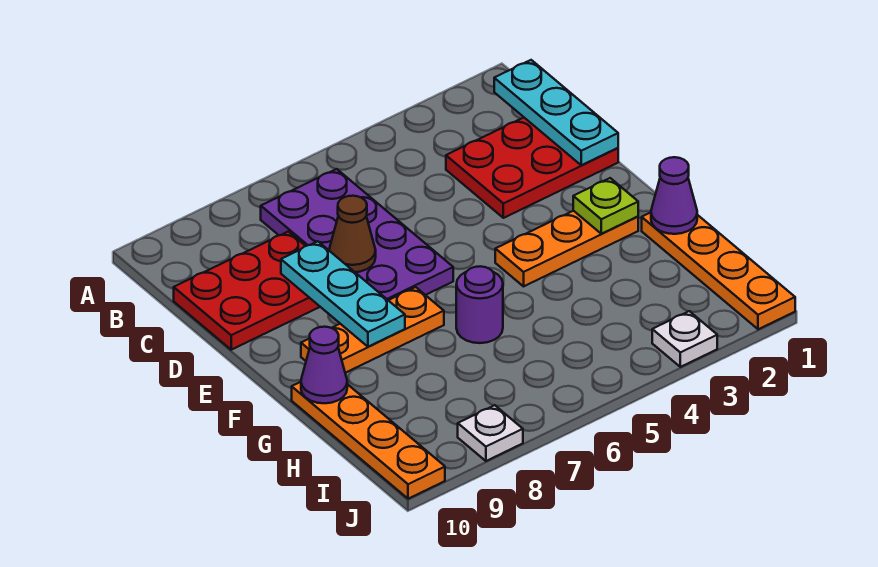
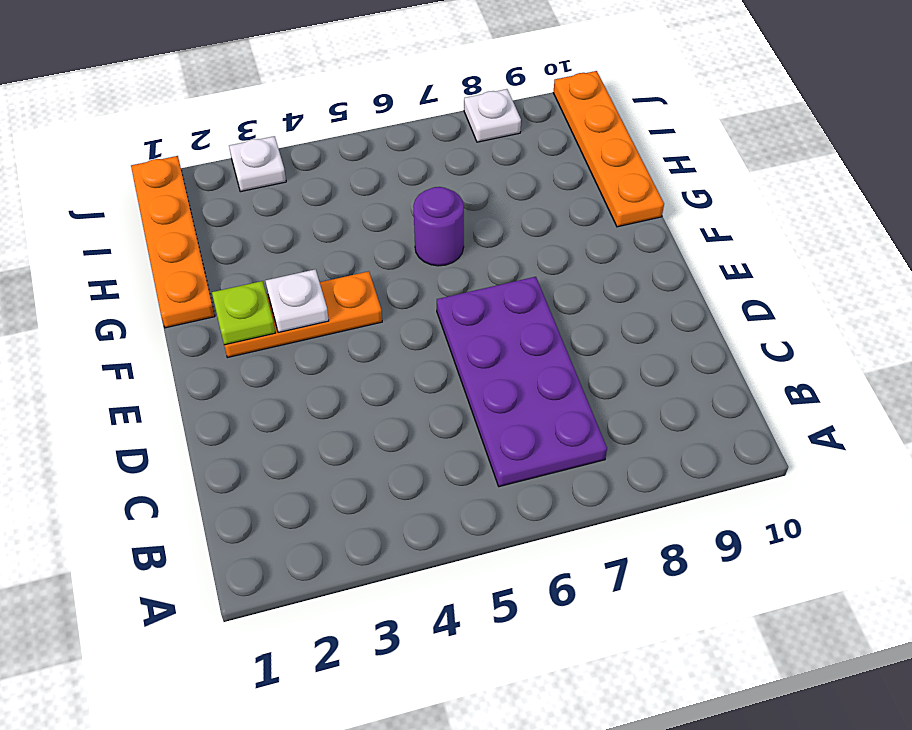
white plate F3 level 2 -> none
none -> red plate C1:D3 level 1
none -> red plate C8:D10 level 1
none -> orange plate F7:F9 level 1

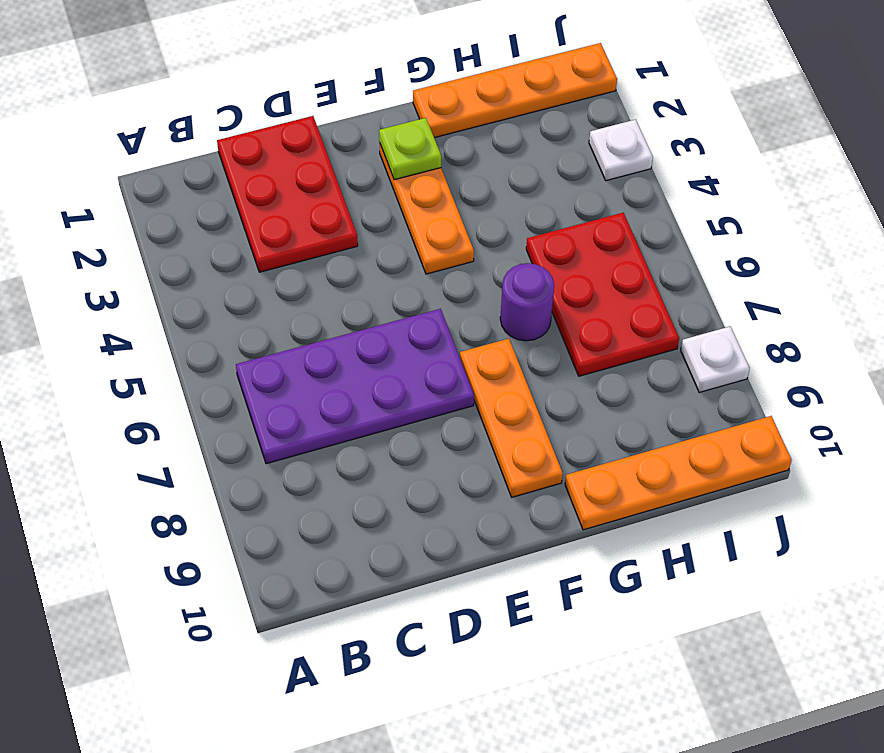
red plate H5:I7 level 1 -> red plate C8:D10 level 1
none -> cyan plate B1:D1 level 2
none -> brown cone D7 level 2
none -> cyan plate D8:F8 level 2

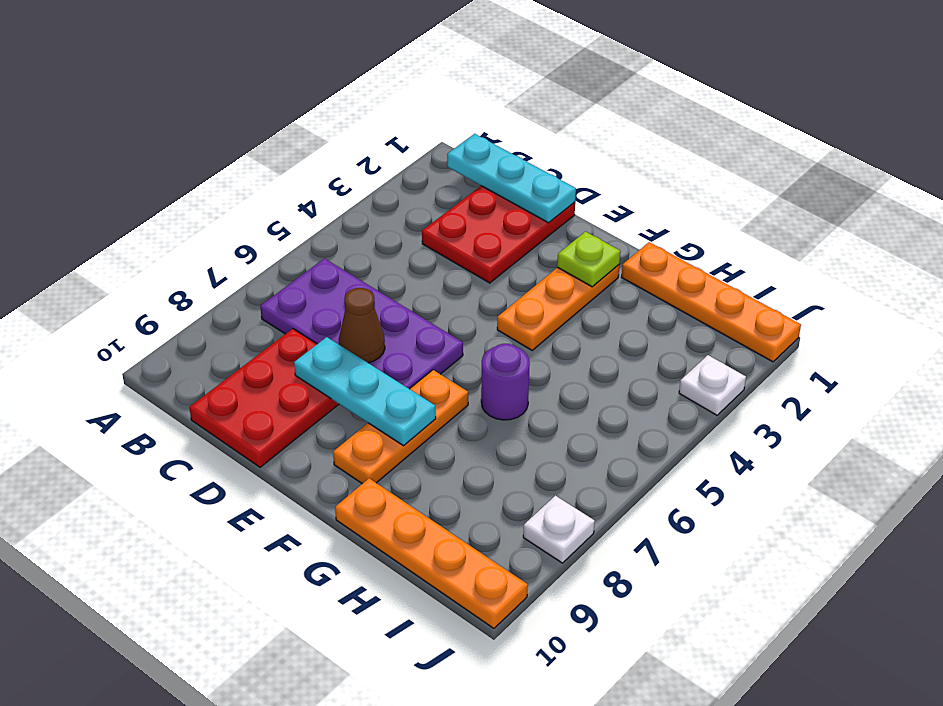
none -> purple cone G1 level 2
none -> purple cone G10 level 2

